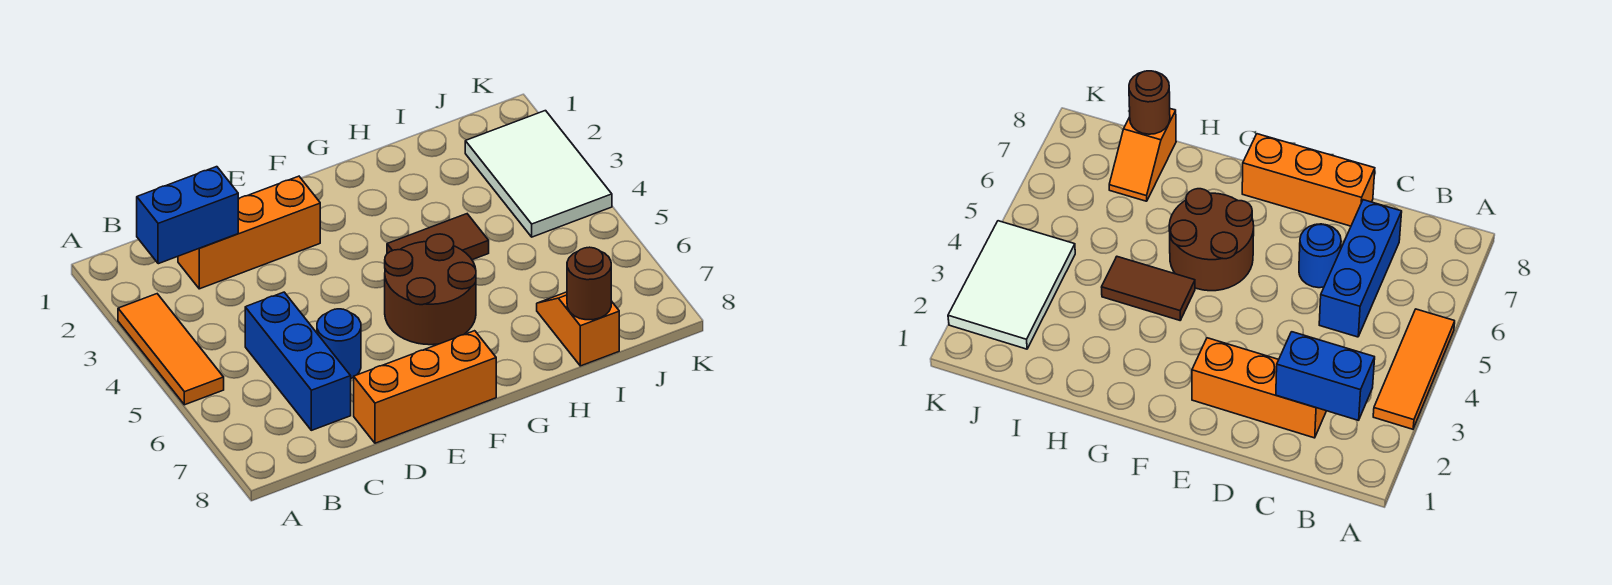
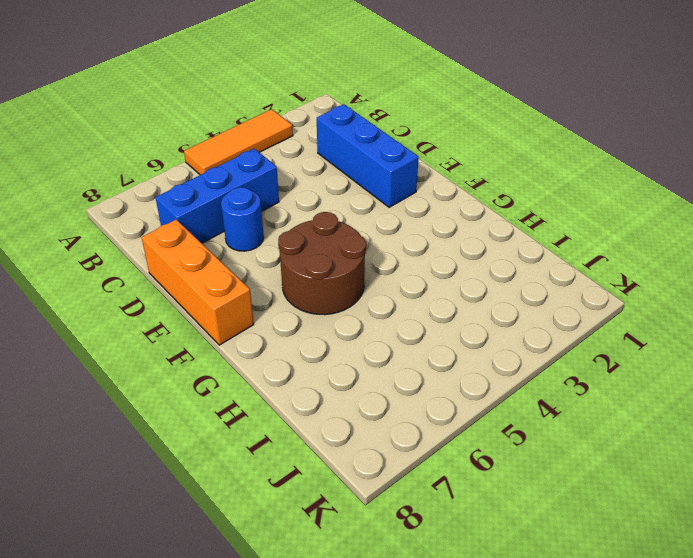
blue brick C2:E2 level 1 -> orange brick C2:E2 level 1
none -> brown tile G4:H4 level 1
none -> orange slope I7:I8 level 1 top 8

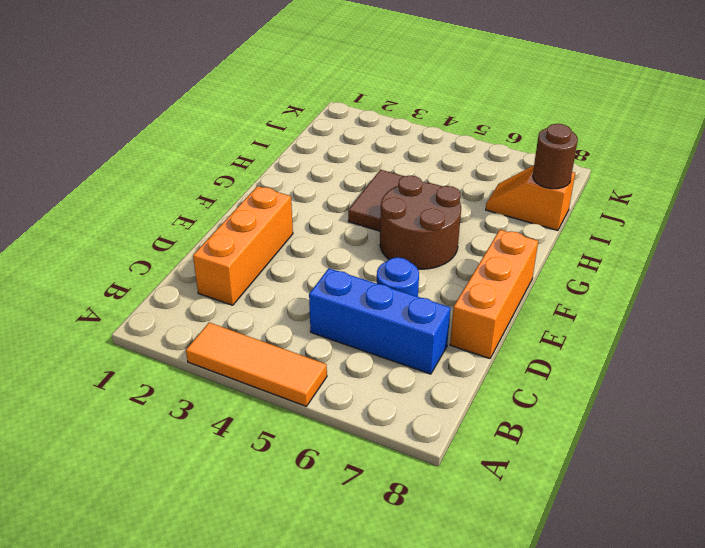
none -> white tile J2:K4 level 1
none -> blue brick B2:C2 level 2

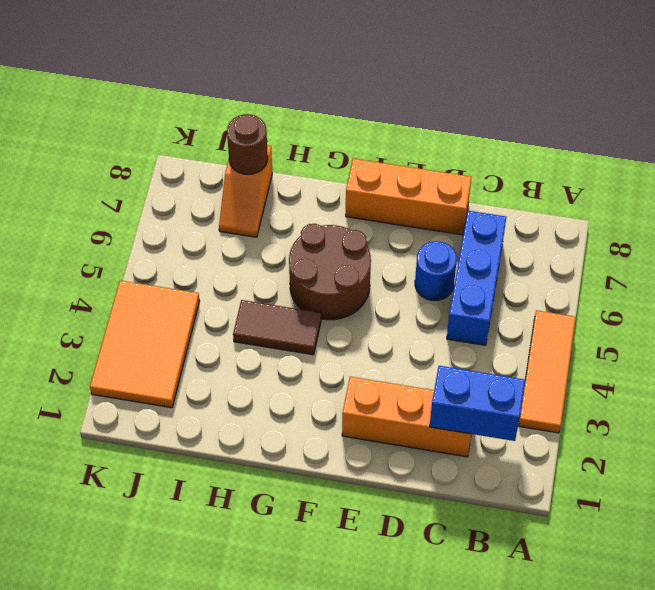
orange tile J2:K4 level 1 -> white tile J2:K4 level 1

